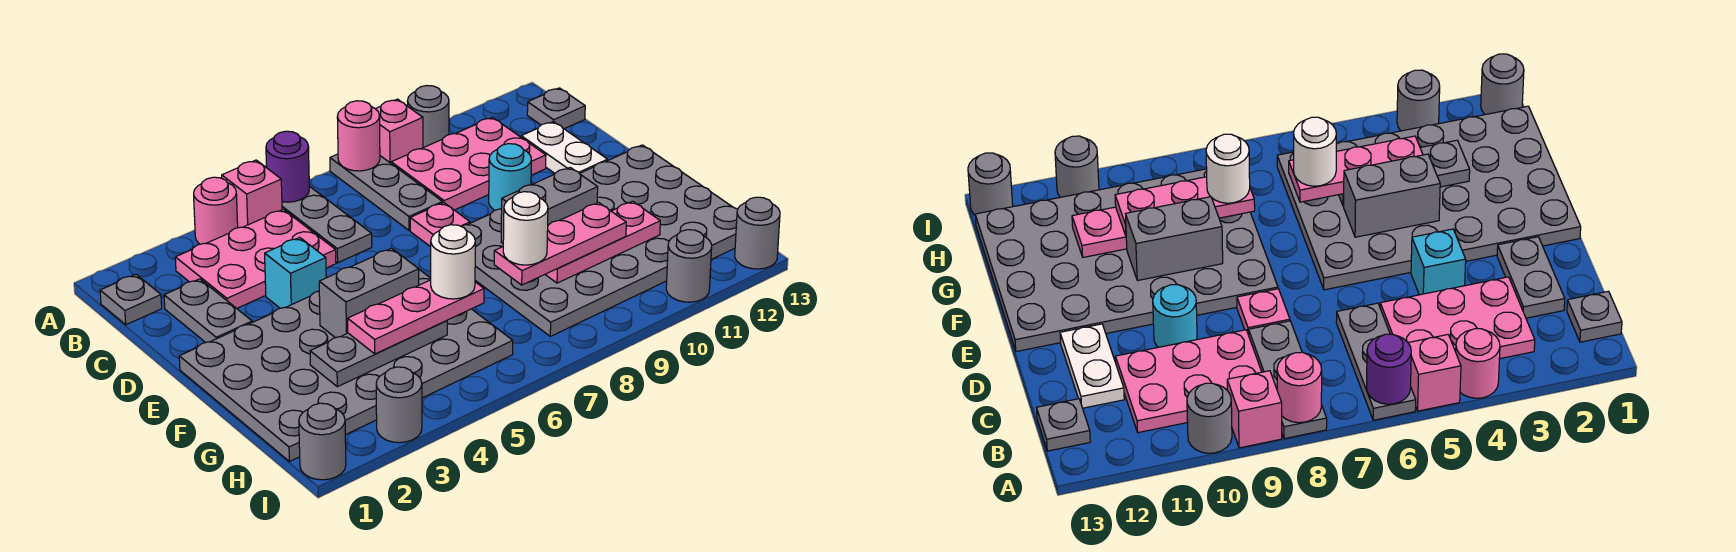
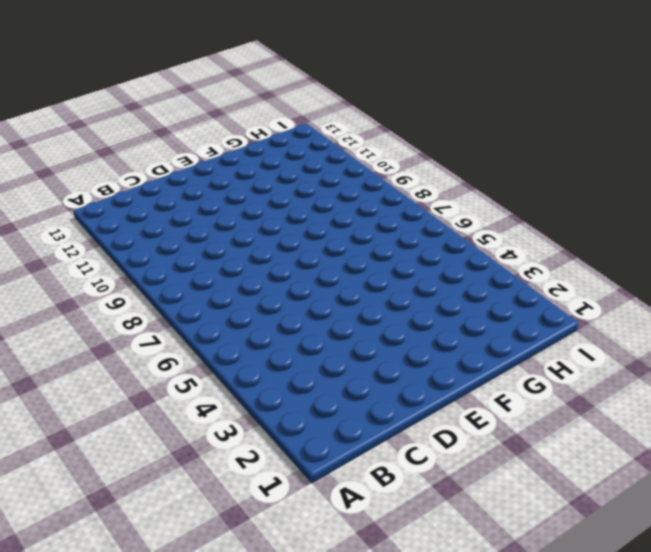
none -> pink round brick A4 level 1
none -> pink brick A5 level 1
none -> grey plate A6:C6 level 1
none -> grey plate A8:C8 level 1

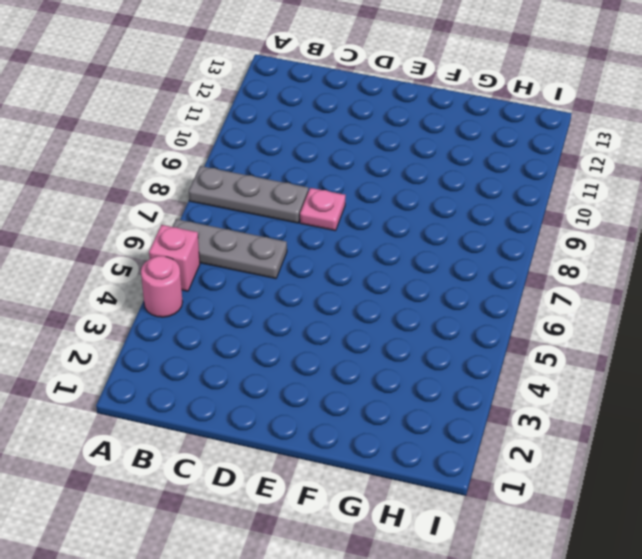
none -> pink brick A9 level 1
none -> grey round brick A10 level 1
none -> grey plate B1 level 1
none -> pink plate B3:C5 level 1

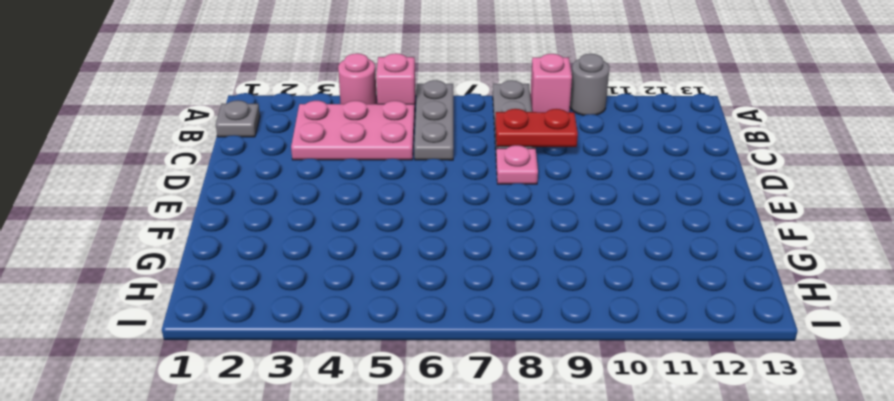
red plate C8:C9 level 2 -> none
none -> pink plate B9:C11 level 1
none -> grey plate B13 level 1
none -> grey plate C2:D2 level 1
none -> white plate C12:D12 level 1

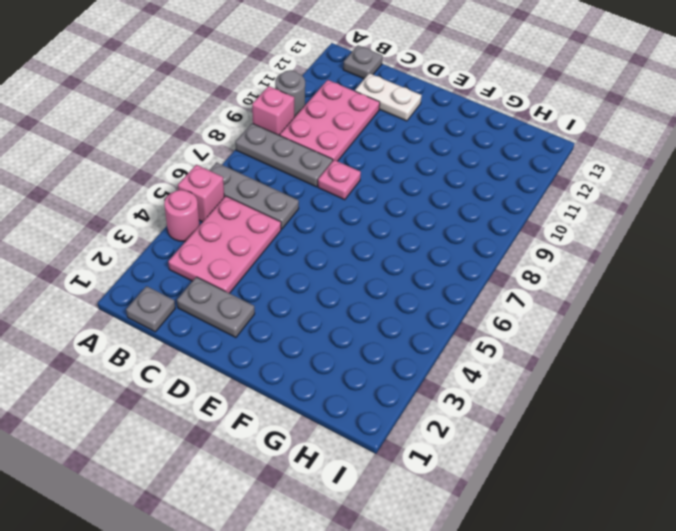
none -> cyan brick D4 level 1
none -> cyan round brick D10 level 1
none -> grey plate E1:H6 level 1
none -> grey plate E8:H13 level 1

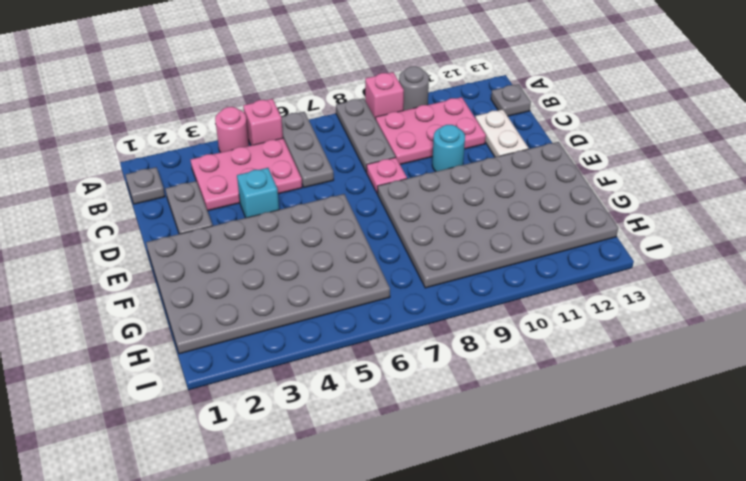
none -> grey round brick I1 level 1
none -> grey round brick I3 level 1
none -> grey round brick I11 level 1
none -> grey round brick I13 level 1

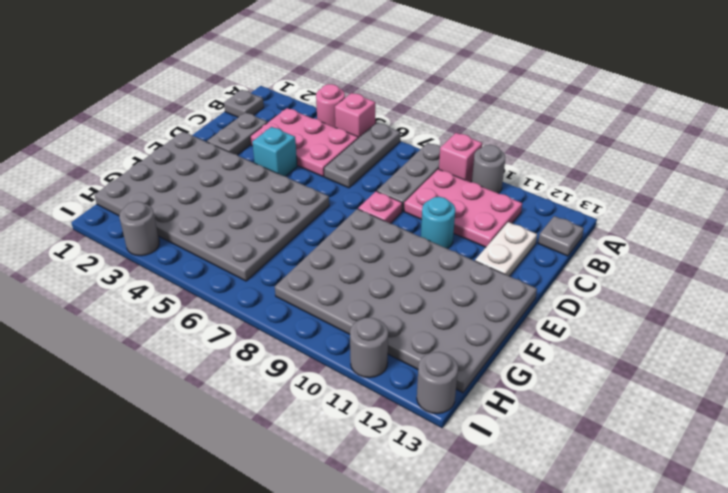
none -> grey round brick I1 level 1
none -> purple round brick A6 level 2
none -> pink round brick A8 level 2
none -> grey brick F4:F5 level 2

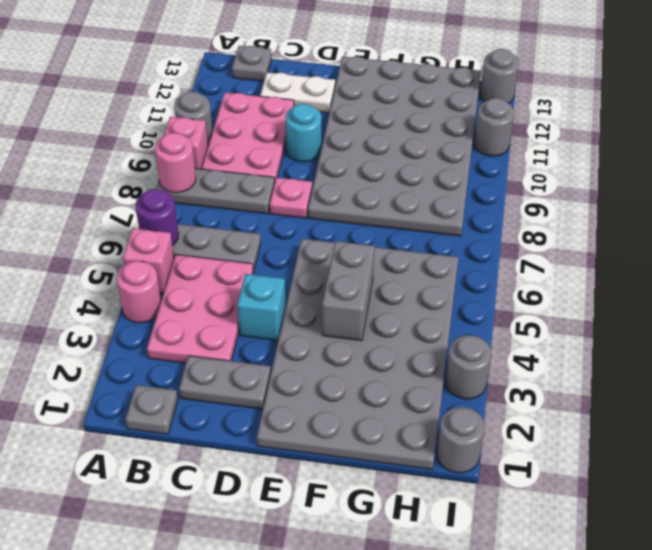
none -> grey brick F9:F10 level 2
none -> grey plate G3:G5 level 2
none -> pink plate G9:G11 level 2
none -> pink plate G4:G6 level 3

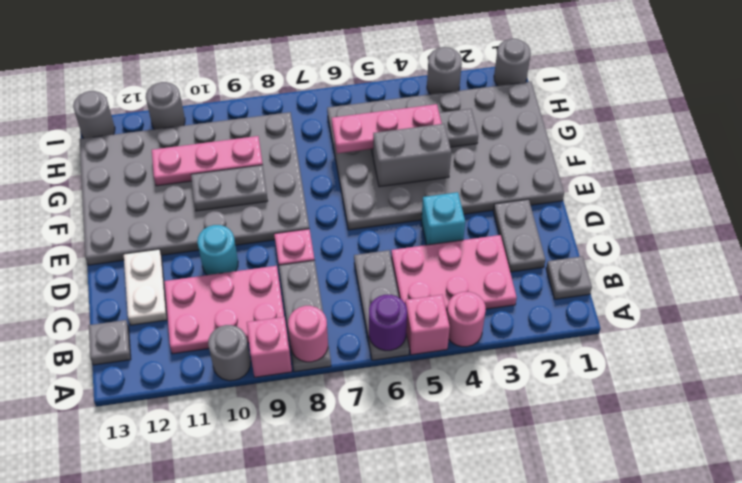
grey plate F9:F10 level 2 -> grey brick F9:F10 level 2
none -> pink plate G8:G10 level 3
none -> white round brick G6 level 4
none -> white round brick G8 level 4

